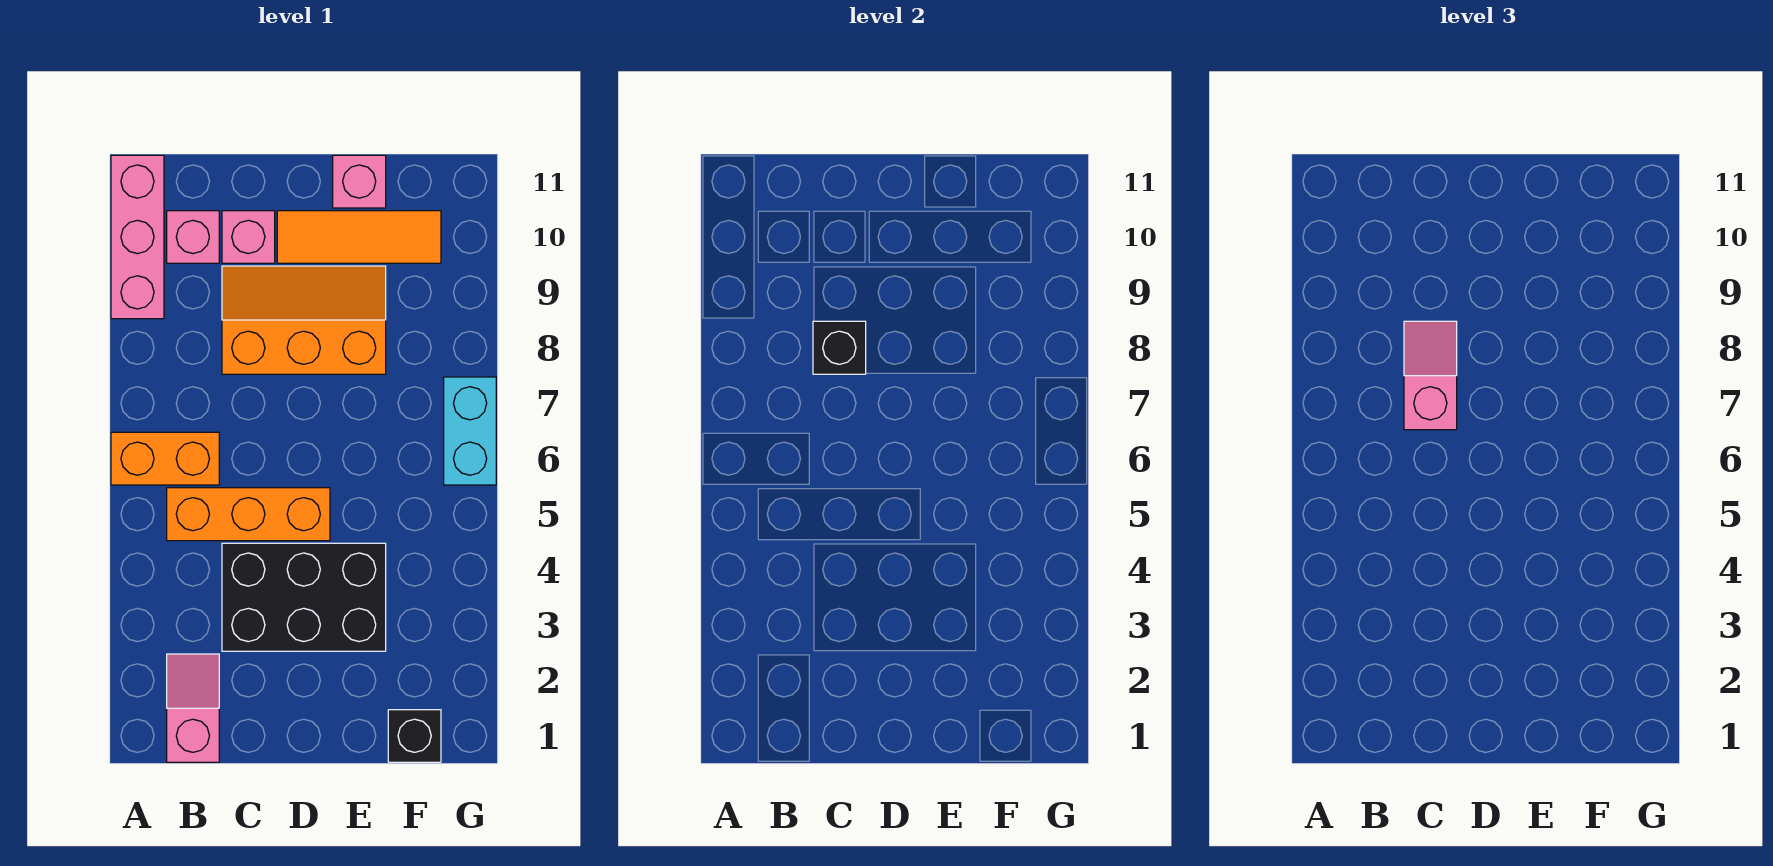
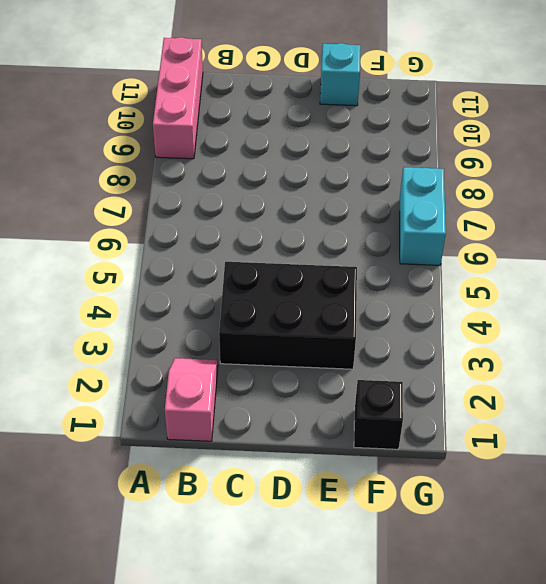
cyan brick E11 level 1 -> pink brick E11 level 1
none -> orange brick A6:B6 level 1
none -> orange brick B5:D5 level 1
none -> pink brick B10 level 1

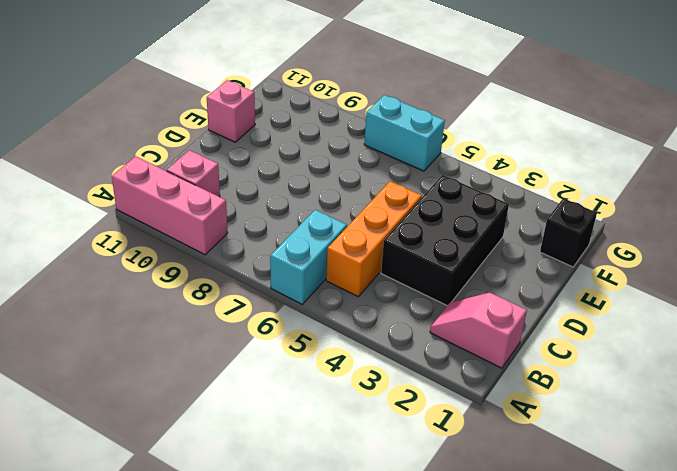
cyan brick A6:B6 level 1 -> orange brick A6:B6 level 1
none -> orange slope C8:E9 level 1 top 8
none -> pink brick C10 level 1
none -> orange tile D10:F10 level 1

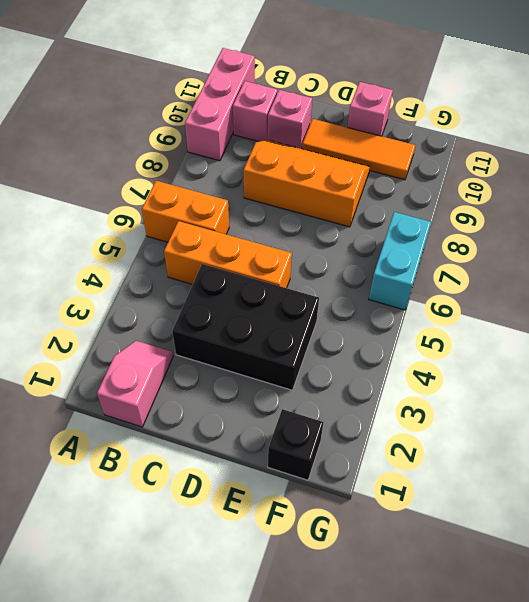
none -> black brick C8 level 2
none -> pink slope C7:C8 level 3 top 7

